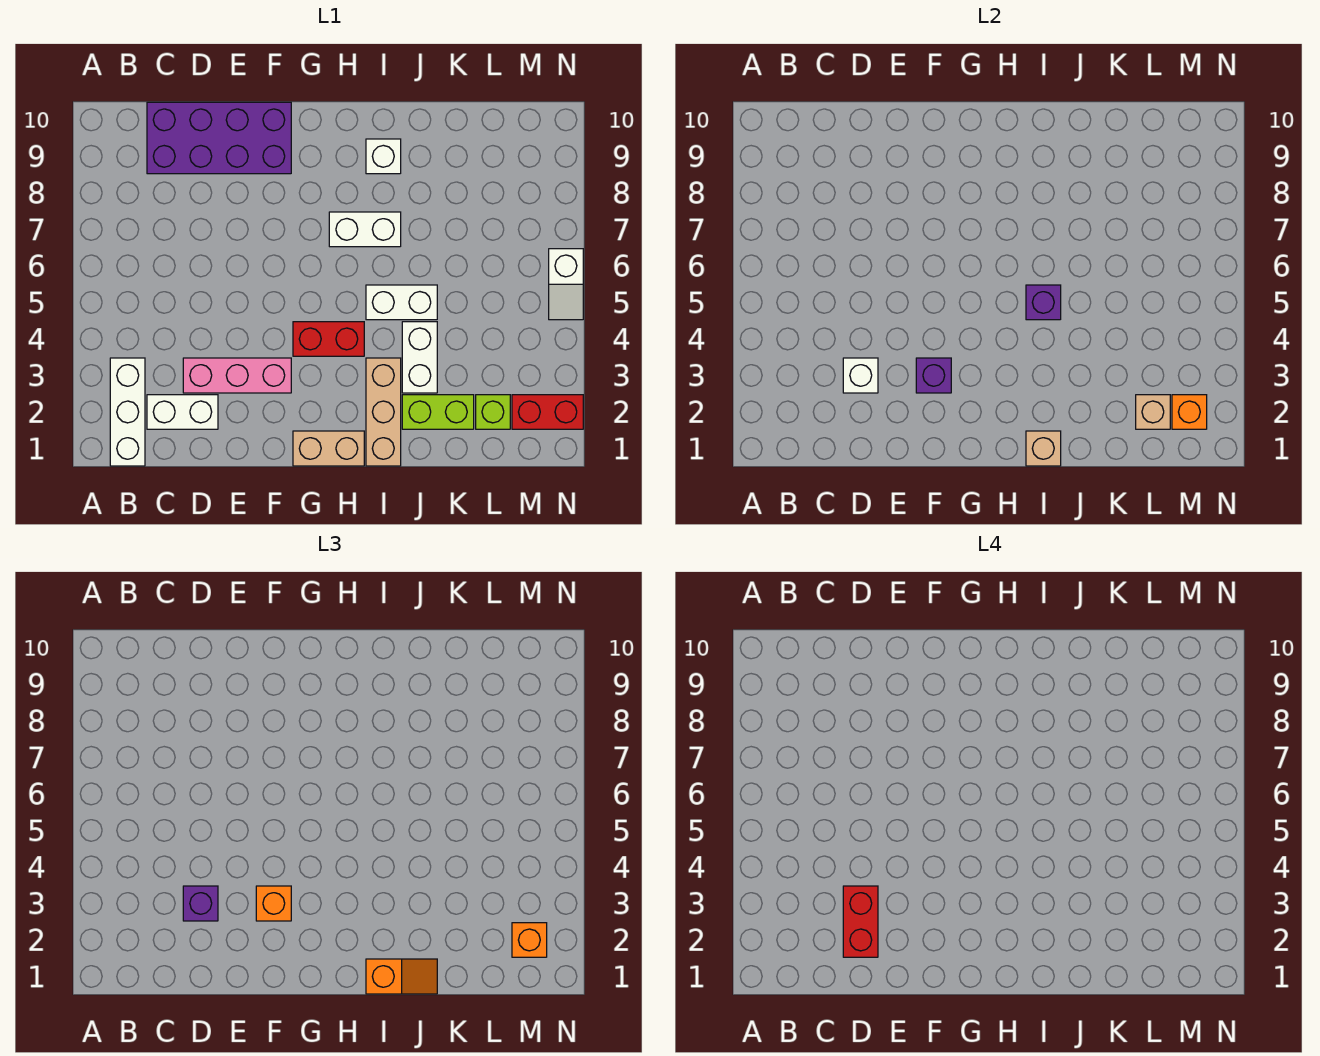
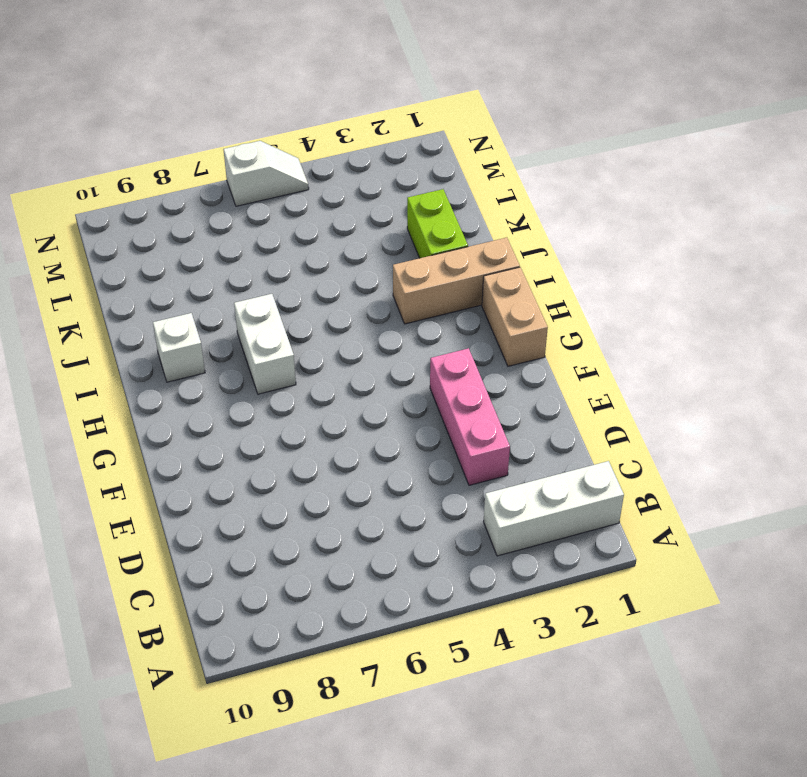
none -> white brick C2:D2 level 1
none -> purple brick C9:F10 level 1
none -> red brick G4:H4 level 1

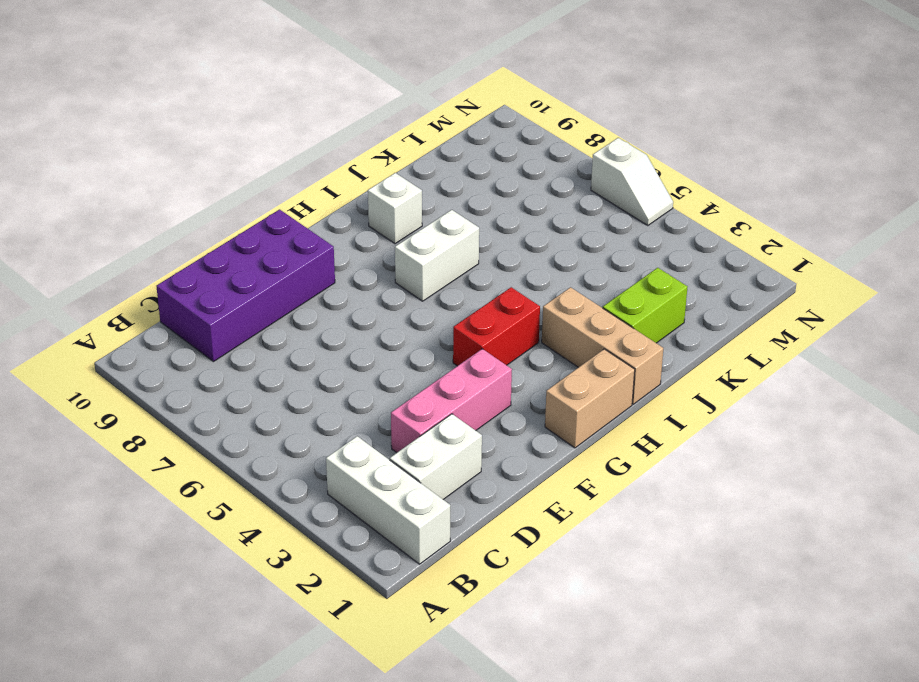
none -> white brick I5:J5 level 1
none -> white brick J3:J4 level 1
none -> lime brick L2 level 1

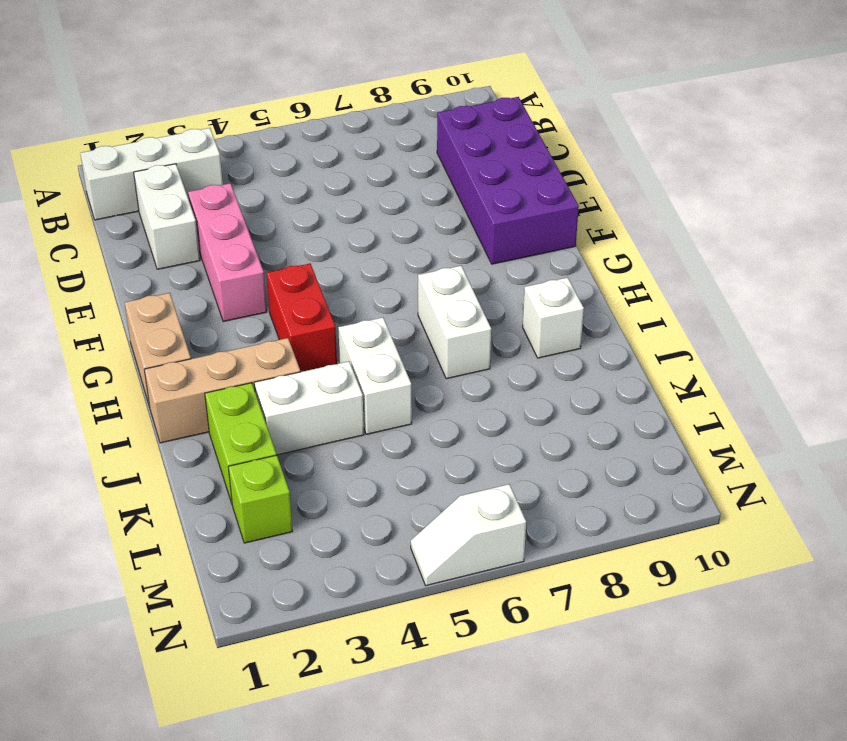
none -> red brick M2:N2 level 1
none -> white brick D3 level 2
none -> purple brick F3 level 2

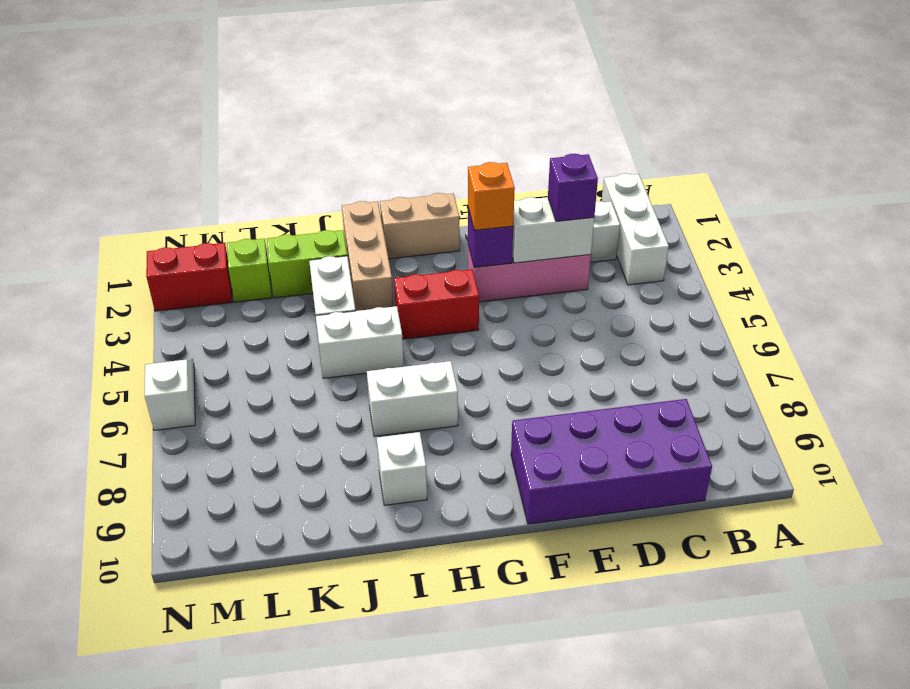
white brick D3:E3 level 2 -> white brick D3 level 2
none -> tan brick I1 level 2
none -> purple brick I5 level 2
none -> tan brick L2 level 2

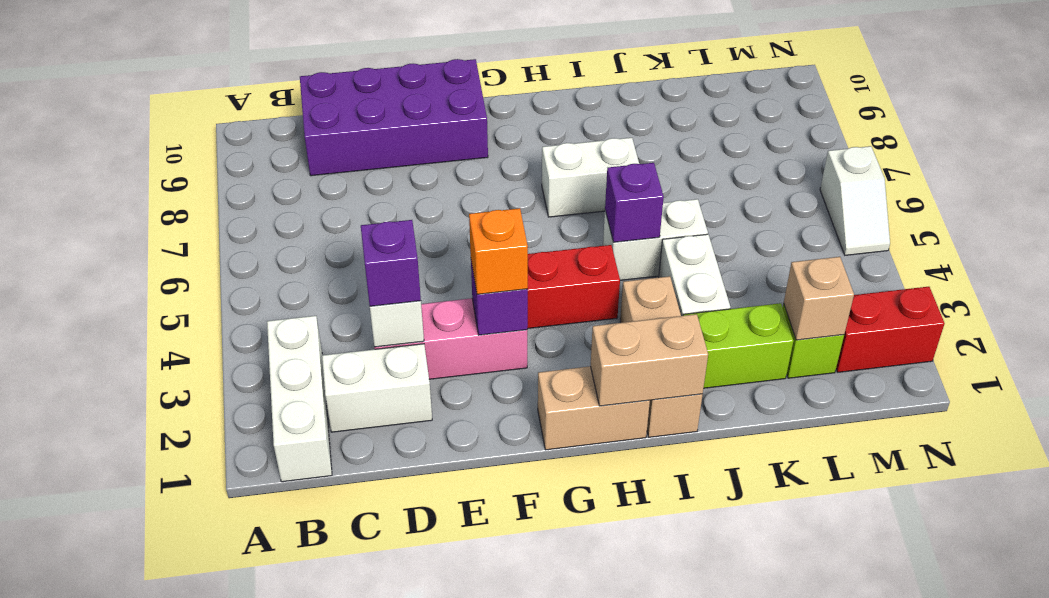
tan brick H1:I1 level 2 -> tan brick I1 level 2
none -> white brick I9 level 1
none -> orange brick M2 level 2
none -> orange slope I1:J1 level 3 top I

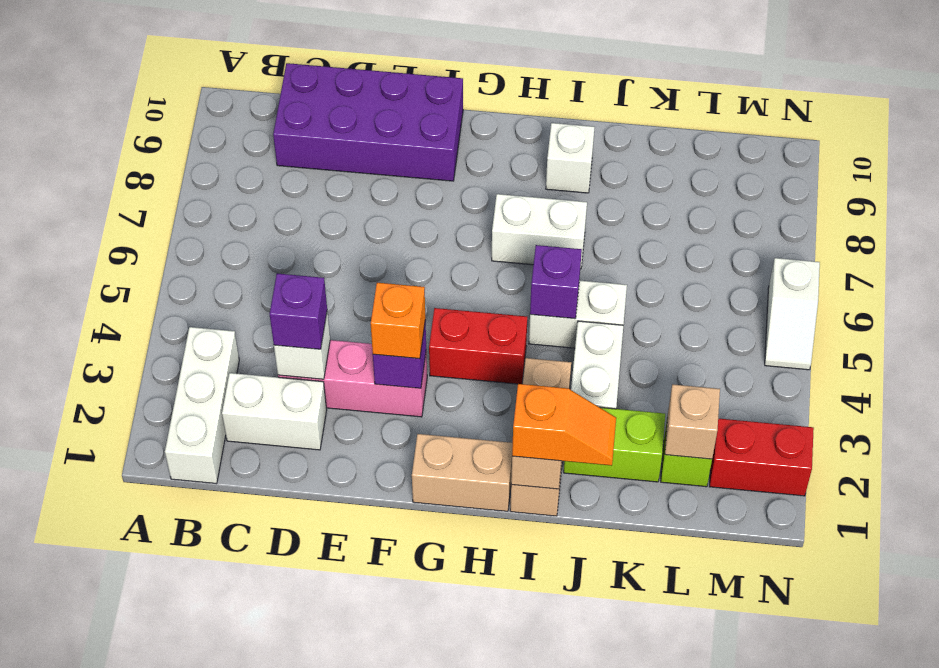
none -> orange brick M2 level 2
none -> orange brick M2 level 3
none -> red brick D2:D3 level 4

